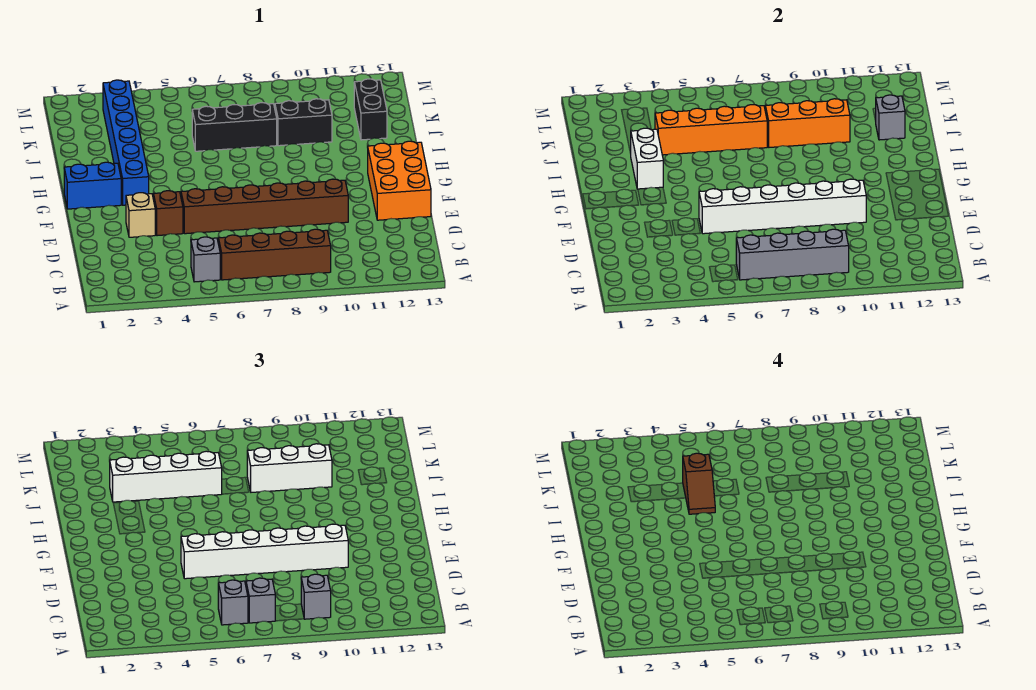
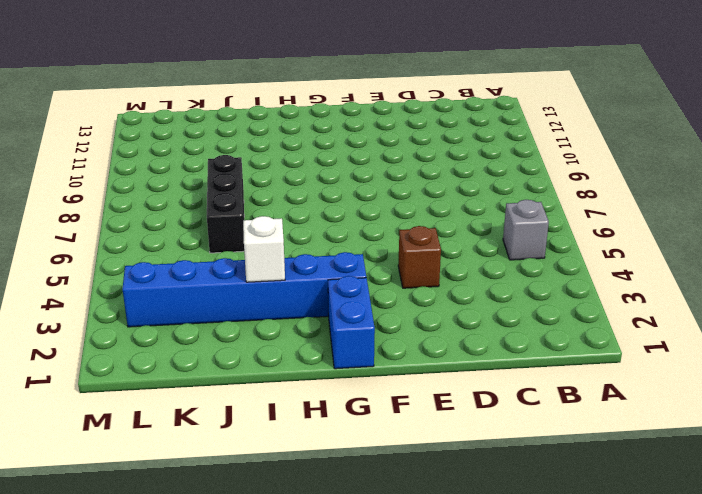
white brick I3 level 2 -> white brick H3:I3 level 2
none -> brown brick B6:B9 level 1
none -> tan brick E3 level 1
none -> brown brick E5:E10 level 1

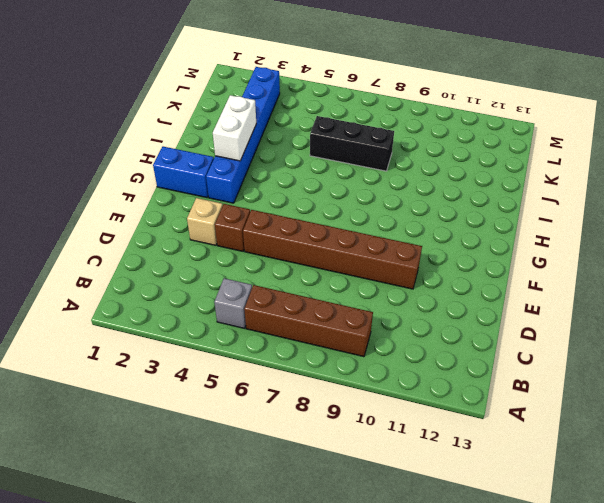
none -> orange brick E12:G13 level 1
none -> black brick J9:J10 level 1
none -> black brick J12:K12 level 1

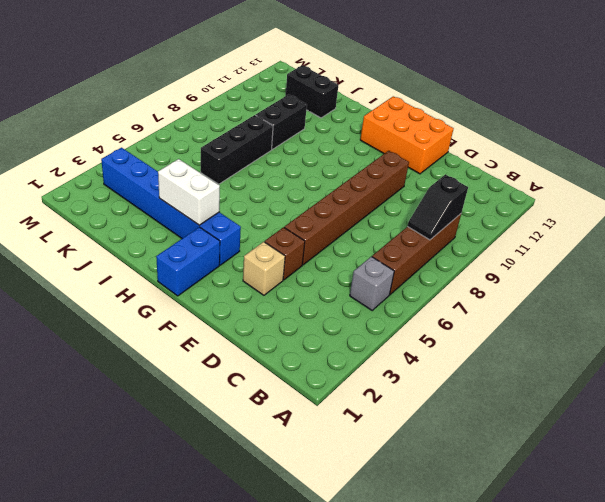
black slope B8:B9 level 2 top 9 -> grey brick B6:B9 level 2
none -> white brick E5:E10 level 2
none -> orange brick J4:J7 level 2
none -> orange brick J8:J10 level 2

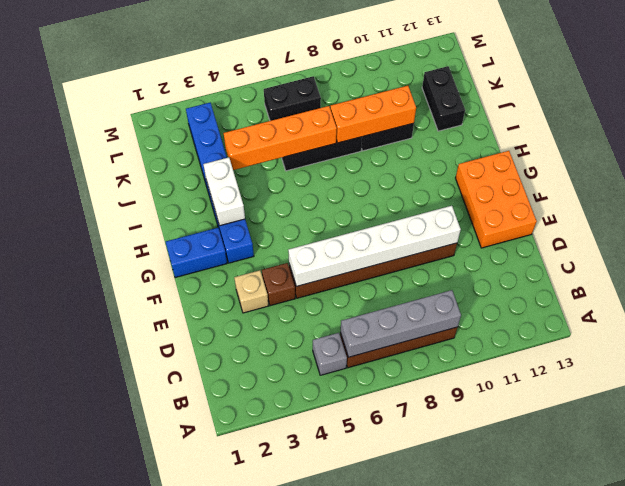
black brick L6:L7 level 1 -> none
none -> grey brick J12 level 2
none -> grey brick B6 level 3
none -> grey brick B7 level 3

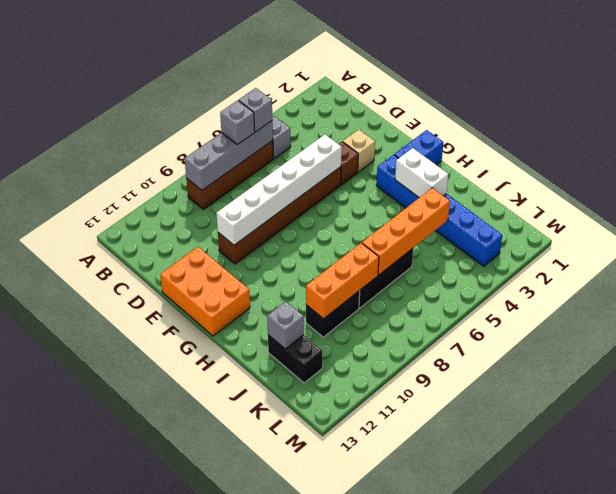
none -> grey brick B9 level 3
none -> white brick E5:E10 level 3
none -> white brick J3:J6 level 3

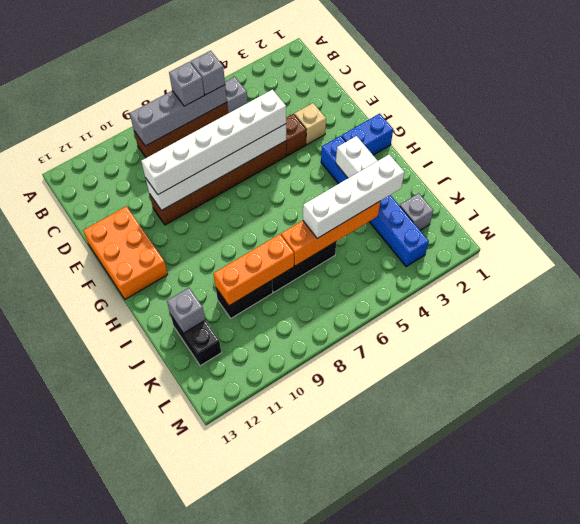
grey brick K2 level 1 -> grey brick B9 level 3
none -> white brick J8:J10 level 3
none -> brown slope I5:J5 level 4 top J

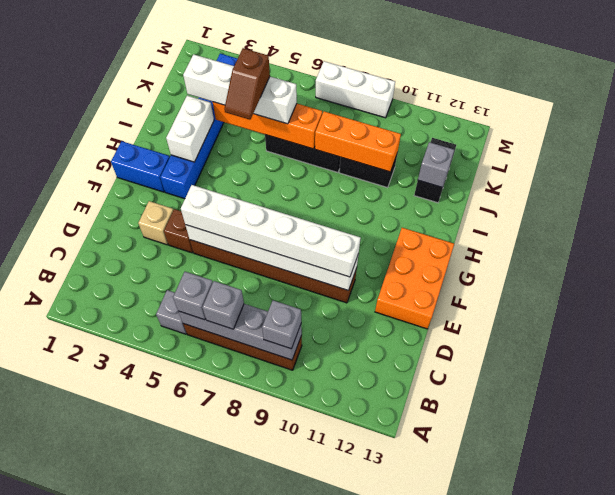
white brick M7:M9 level 1 -> white brick J8:J10 level 3

